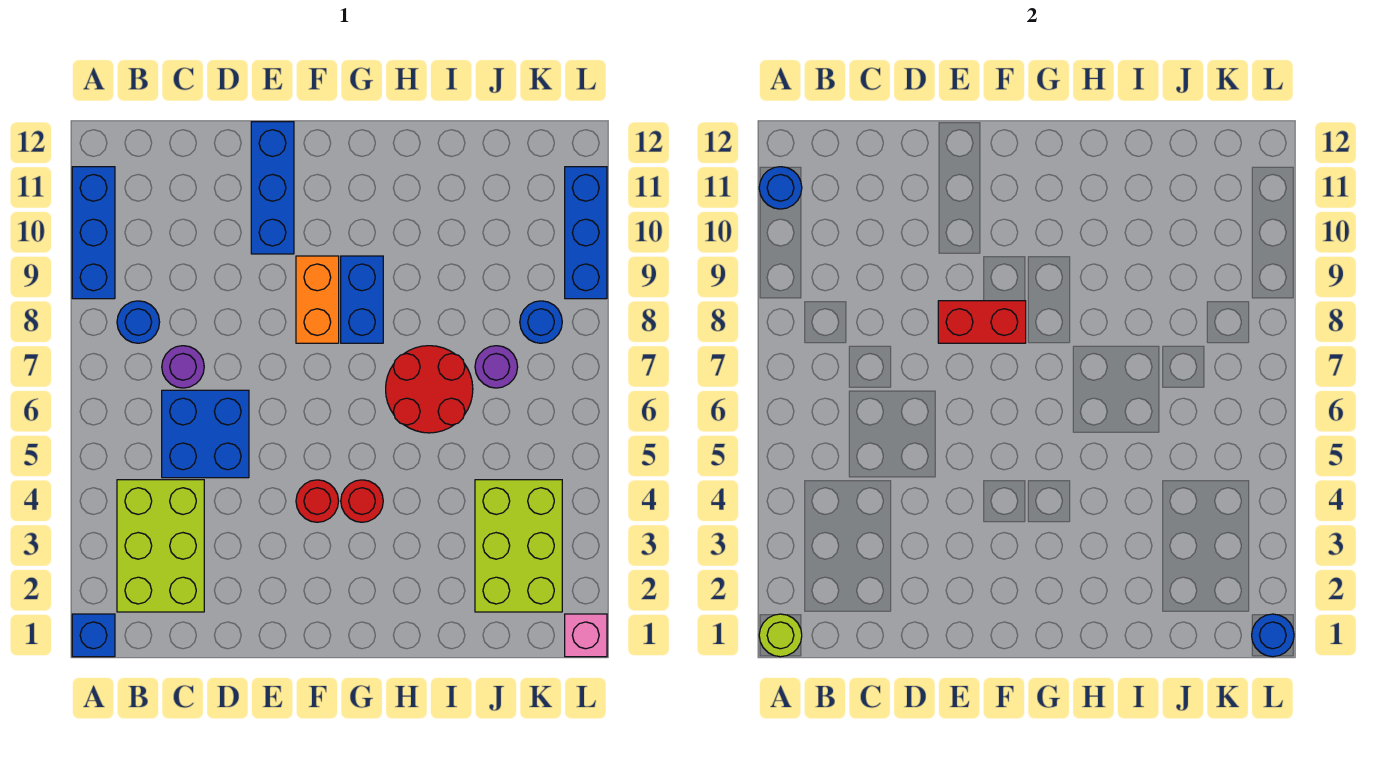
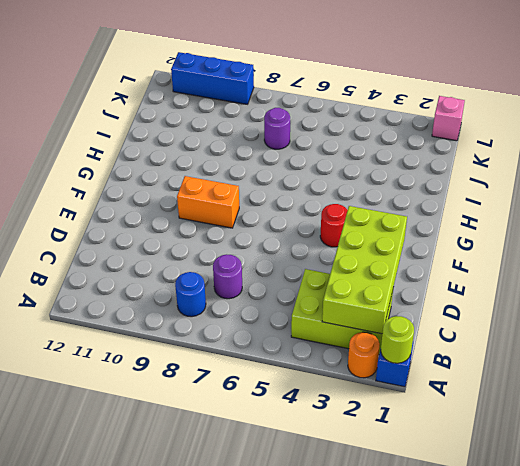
orange round brick A2 level 1 -> none
lime brick B2:E3 level 2 -> none
none -> blue brick A9:A11 level 1
none -> blue brick C5:D6 level 1
none -> blue brick E10:E12 level 1

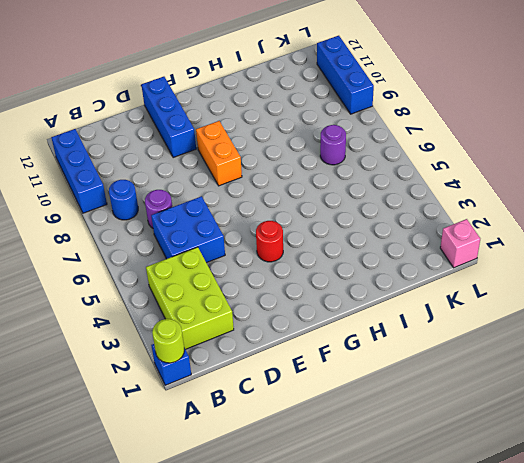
none -> red round brick G4 level 1
none -> blue brick G8:G9 level 1
none -> red round brick H6:I7 level 1

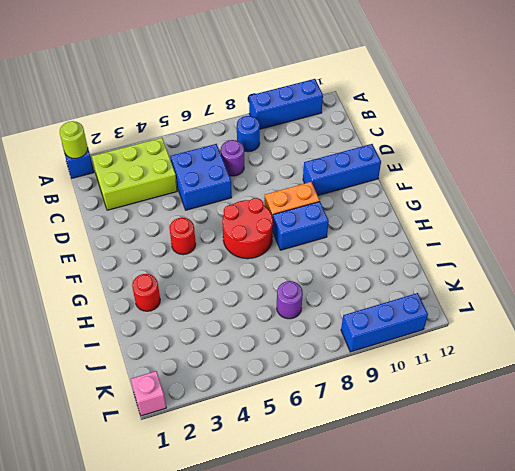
red round brick F6:G7 level 1 -> red round brick H6:I7 level 1
red round brick H2 level 1 -> red round brick G4 level 1
none -> lime brick J2:K4 level 1
none -> blue round brick K8 level 1
none -> blue round brick A11 level 2

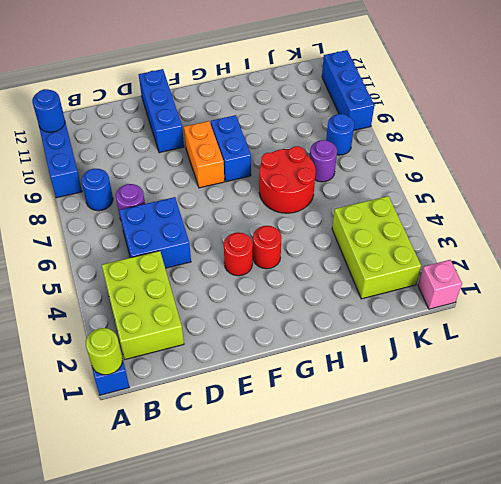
none -> red brick E8:F8 level 2
none -> blue round brick L1 level 2

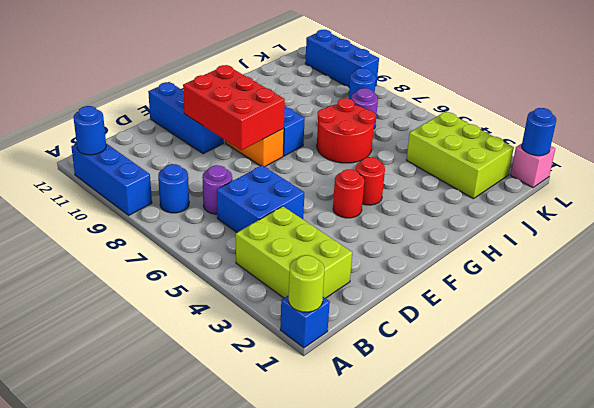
red brick E8:F10 level 2 -> red brick E8:F8 level 2

